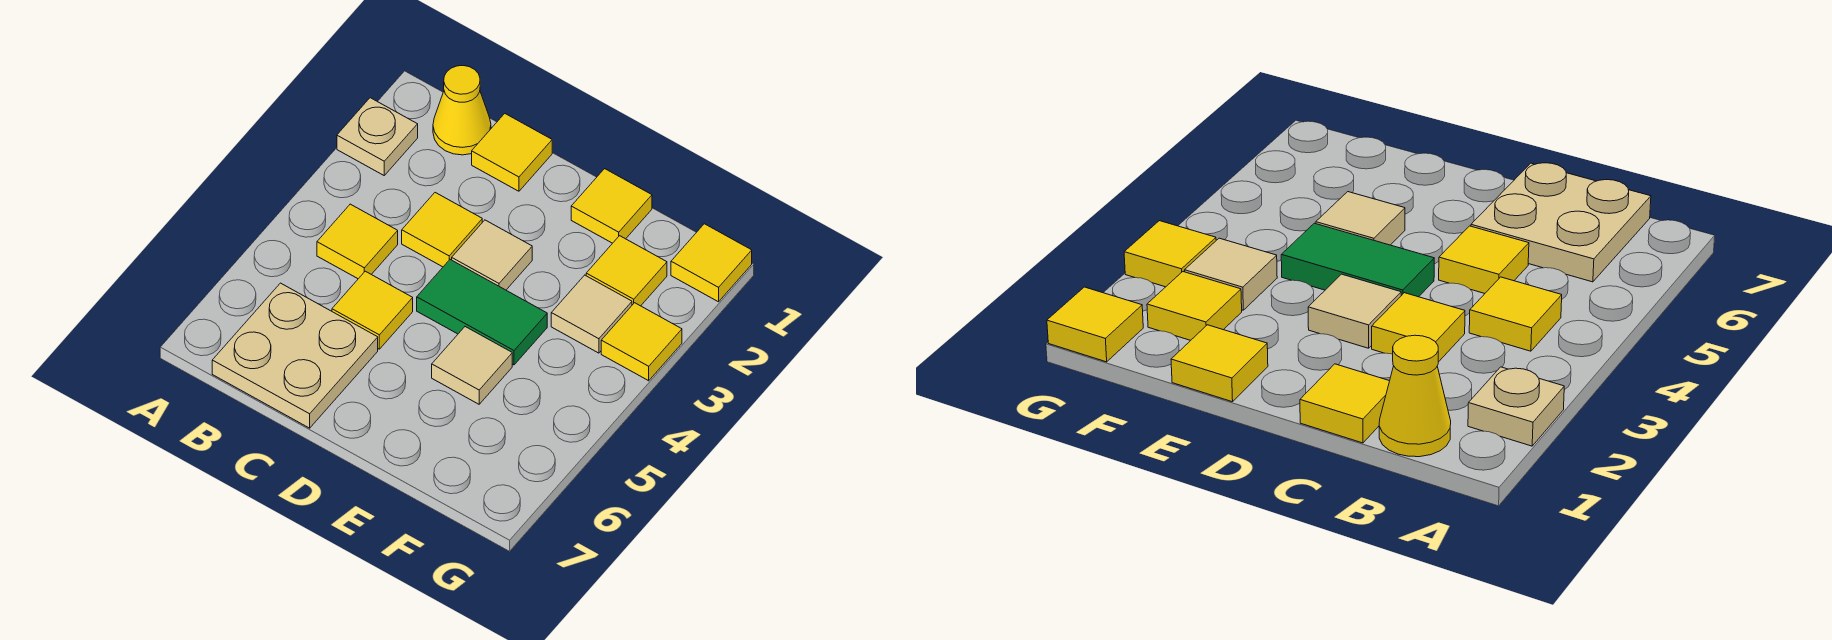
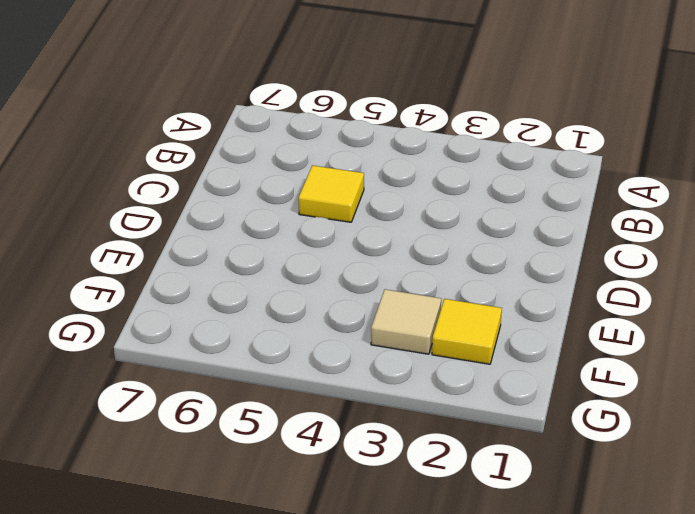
none -> tan plate A2 level 1
none -> yellow cone B1 level 1
none -> yellow tile B4 level 1

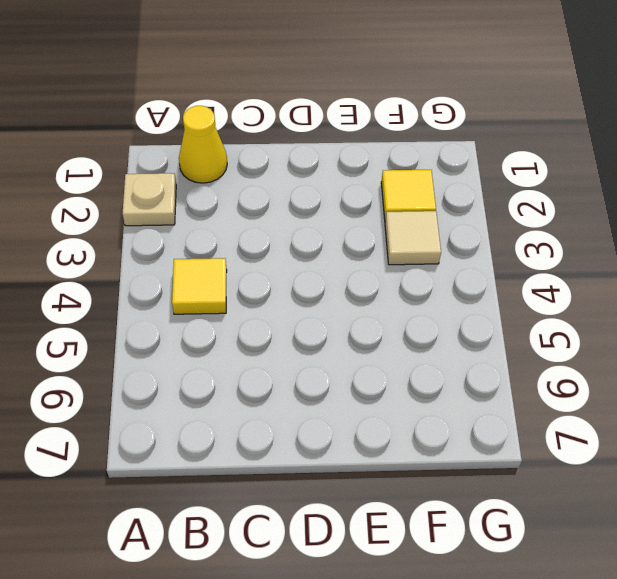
none -> tan plate B6:C7 level 1
none -> yellow tile C1 level 1
none -> yellow tile C3 level 1

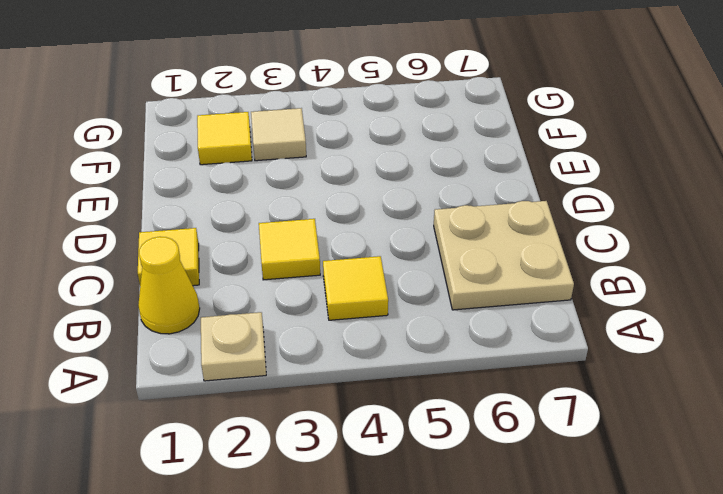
none -> yellow tile C5 level 1
none -> tan tile D3 level 1
none -> green tile D4:E4 level 1

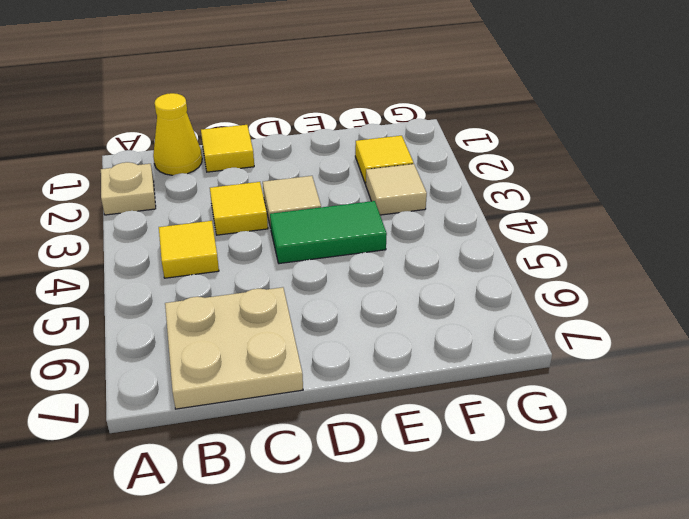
none -> yellow tile C5 level 1
none -> yellow tile E1 level 1
none -> tan tile E5 level 1

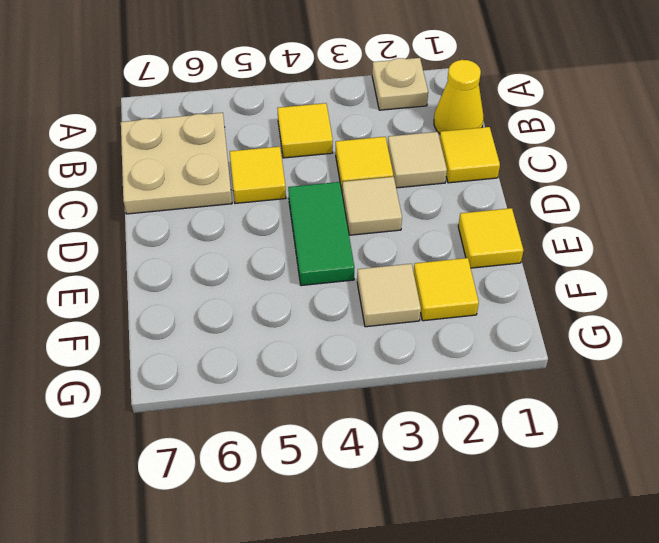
tan tile C2 level 1 -> tan tile E5 level 1
none -> yellow tile G1 level 1
none -> yellow tile G3 level 1

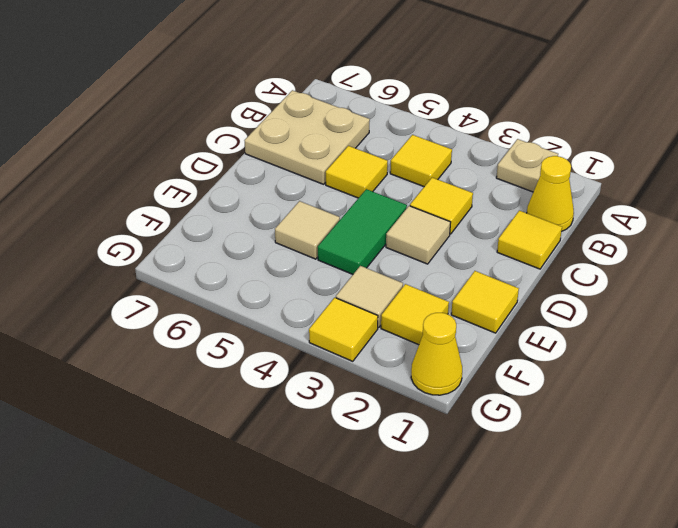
yellow cone G1 level 1 -> yellow tile G1 level 1

